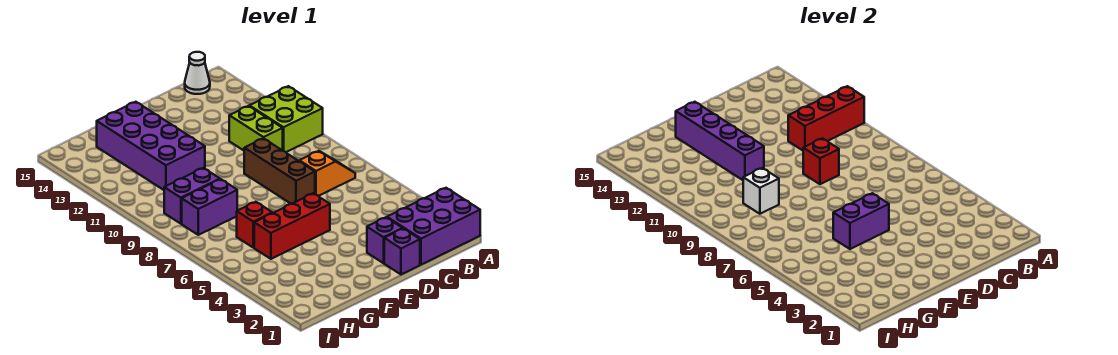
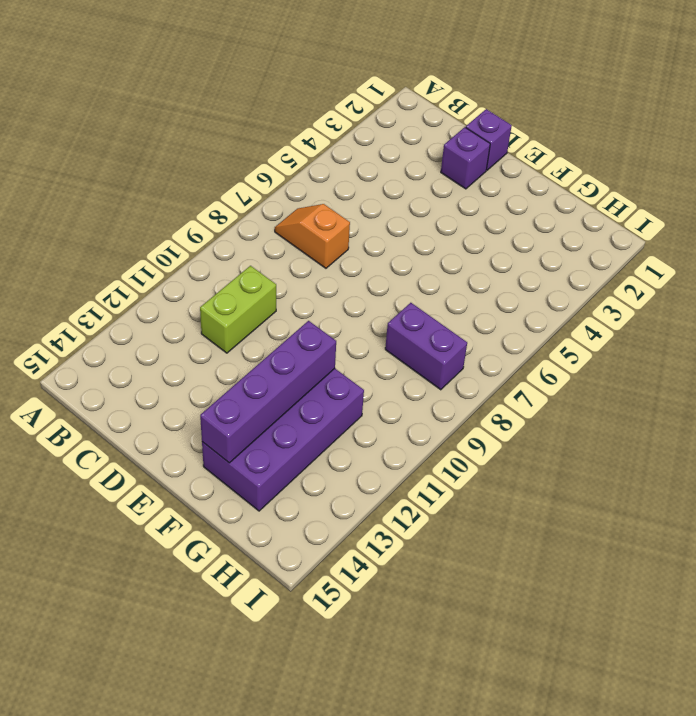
none -> purple brick A1:C2 level 1
none -> lime brick A10:B11 level 1
none -> white cone B15 level 1

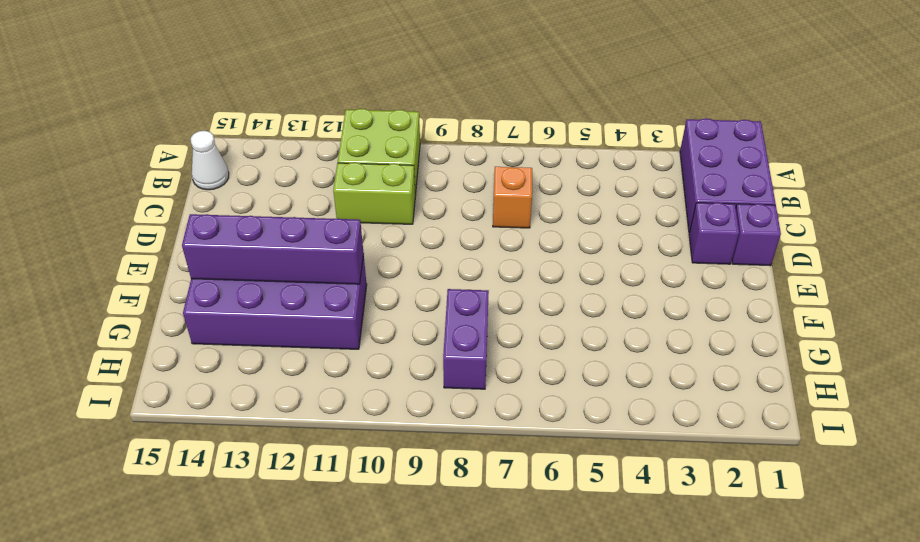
none -> brown brick D7:D9 level 1
none -> red brick E5:G5 level 1
none -> red brick G6 level 1

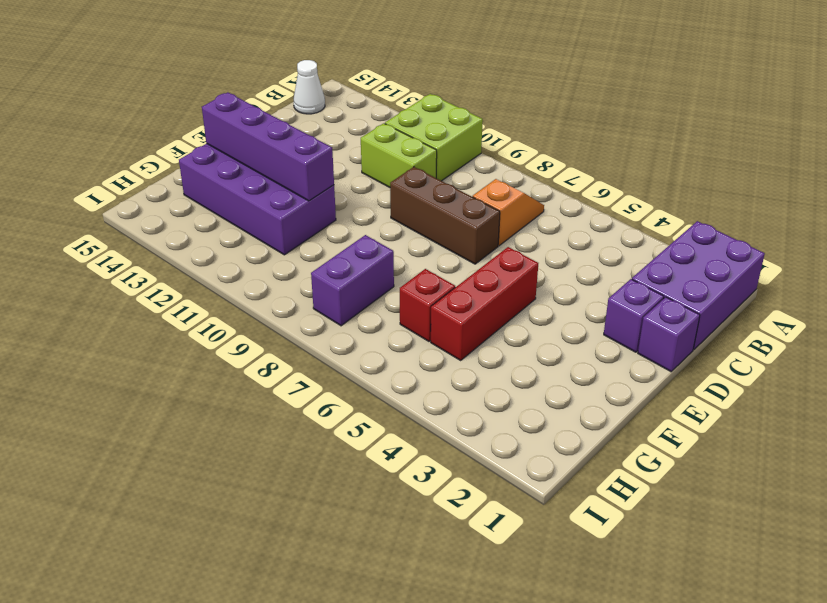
none -> purple brick G9:H9 level 1
none -> red brick A11:C11 level 2
none -> red brick D9 level 2

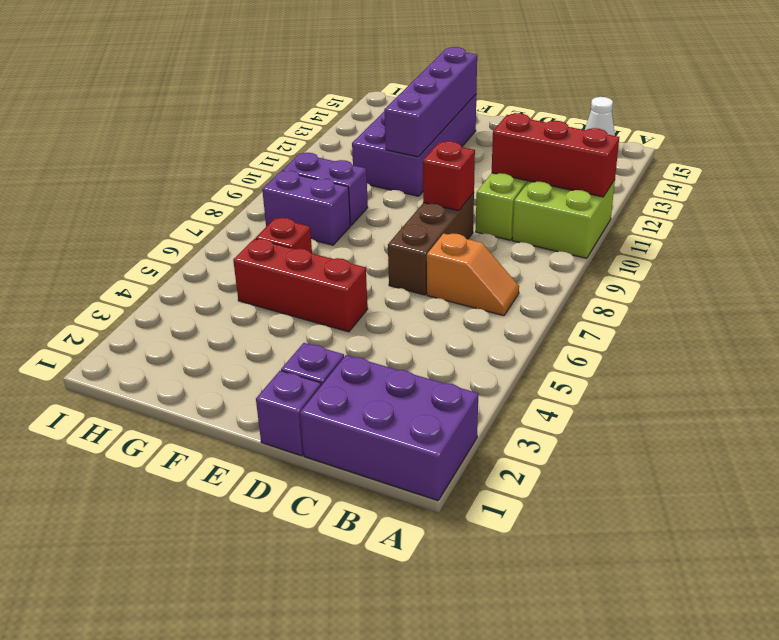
none -> purple brick E5:F5 level 2
none -> white brick G9 level 2

